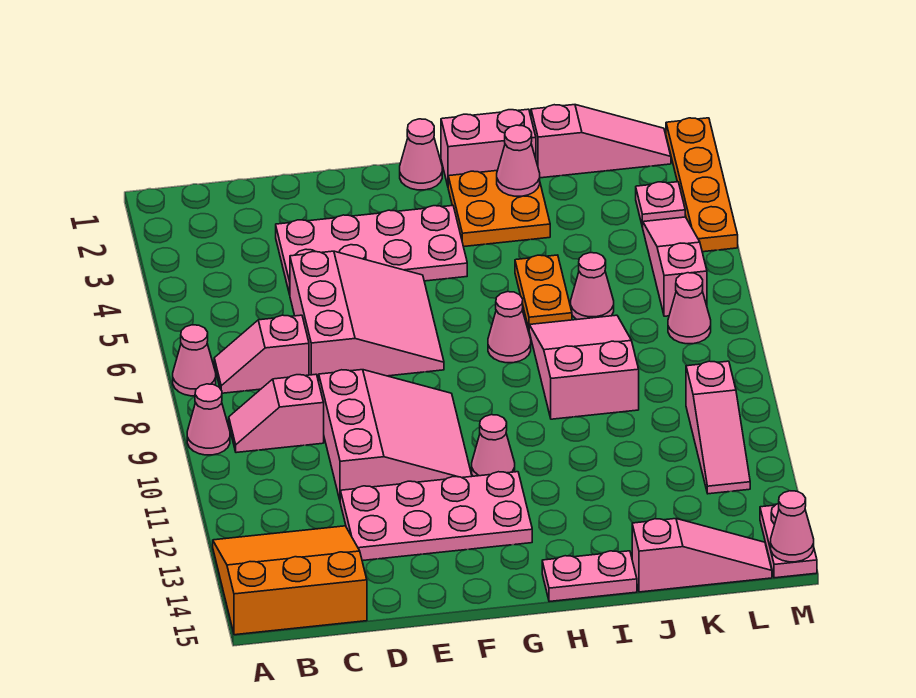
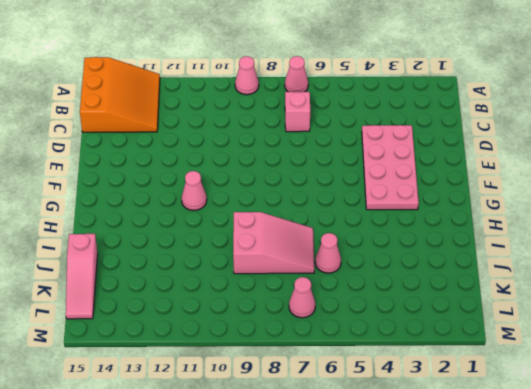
none -> pink slope B9:C9 level 1 top C
none -> pink slope D5:F7 level 1 top D
none -> pink slope D9:F11 level 1 top D

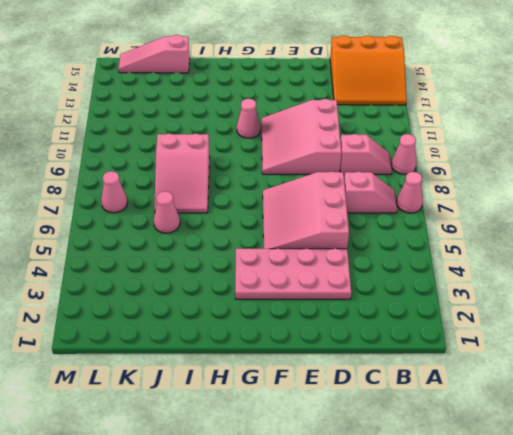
none -> pink plate D12:G13 level 1
none -> pink cone G1 level 1
none -> pink brick H1:I1 level 1

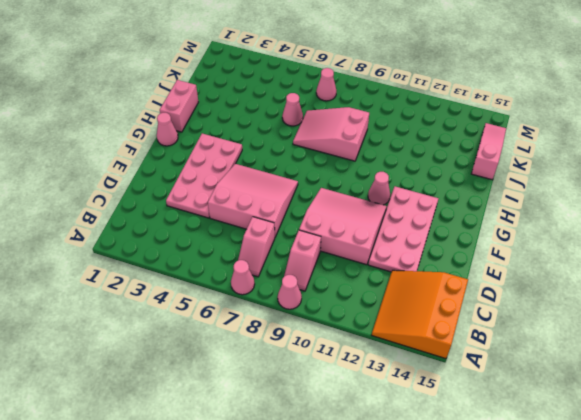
none -> orange plate H2:I3 level 1
none -> pink cone H7 level 1
none -> pink plate H15:I15 level 1

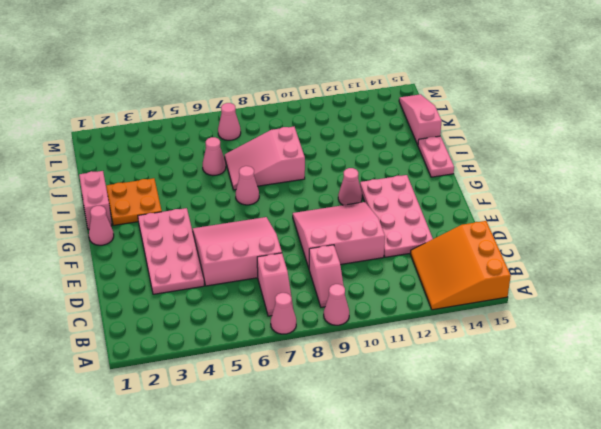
none -> orange plate I5:I6 level 1
none -> pink slope J1:L1 level 1 top J
none -> pink plate L3 level 1

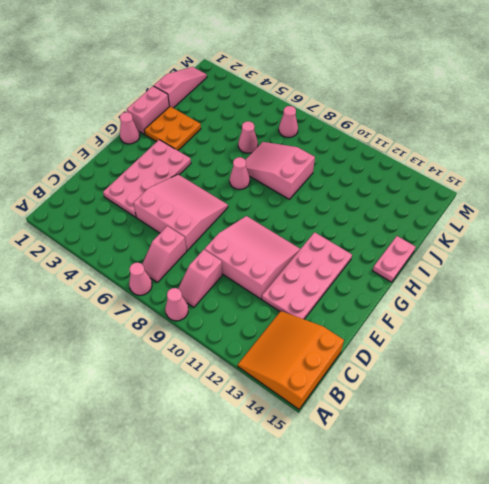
none -> pink cone G11 level 1
none -> orange plate I5:I6 level 1
none -> pink slope J15:L15 level 1 top J

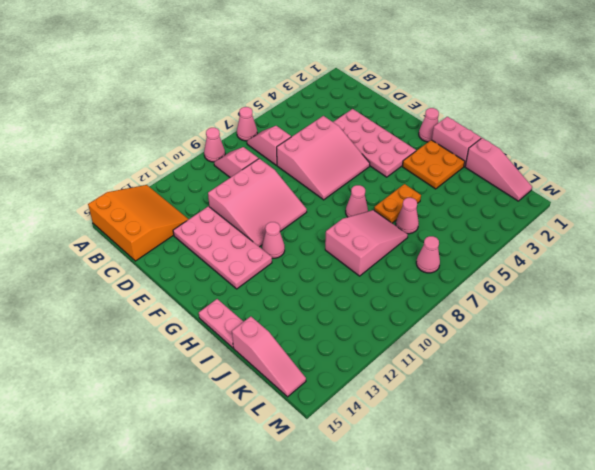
none -> pink plate L3 level 1
none -> pink slope L4:L6 level 1 top 6
none -> pink slope L10:L12 level 1 top 10

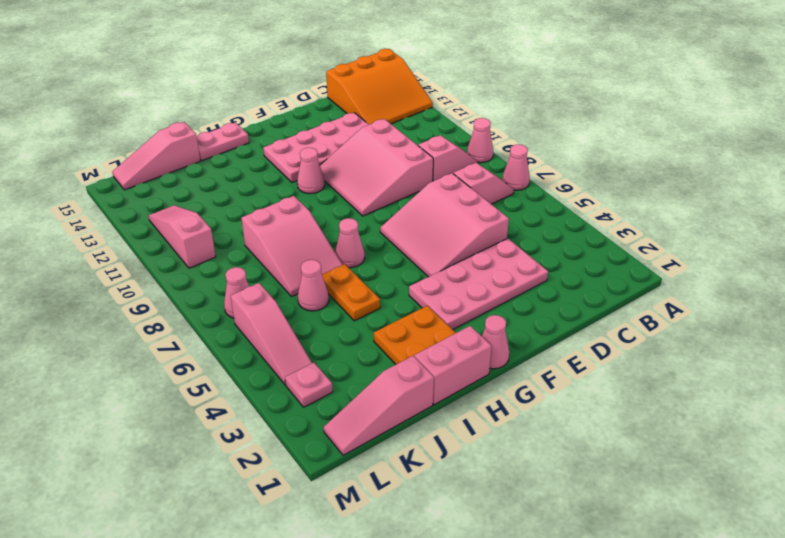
none -> orange plate M1:M4 level 1
none -> pink plate M14:M15 level 1
none -> pink cone I2 level 2

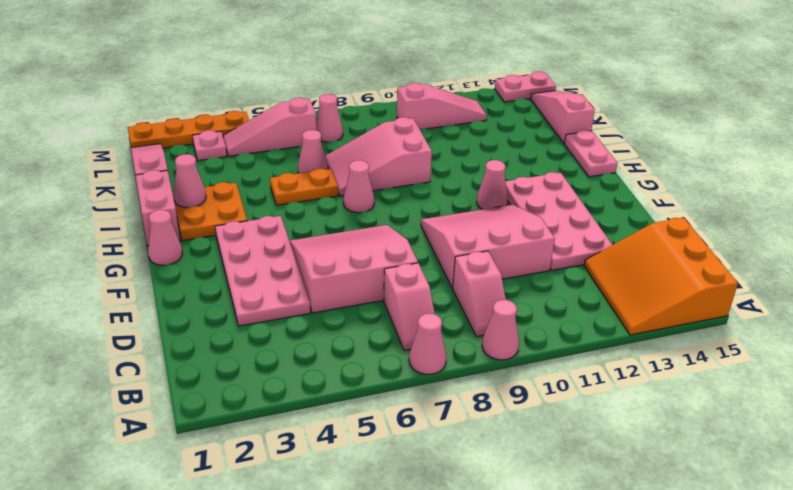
none -> pink cone M15 level 2

